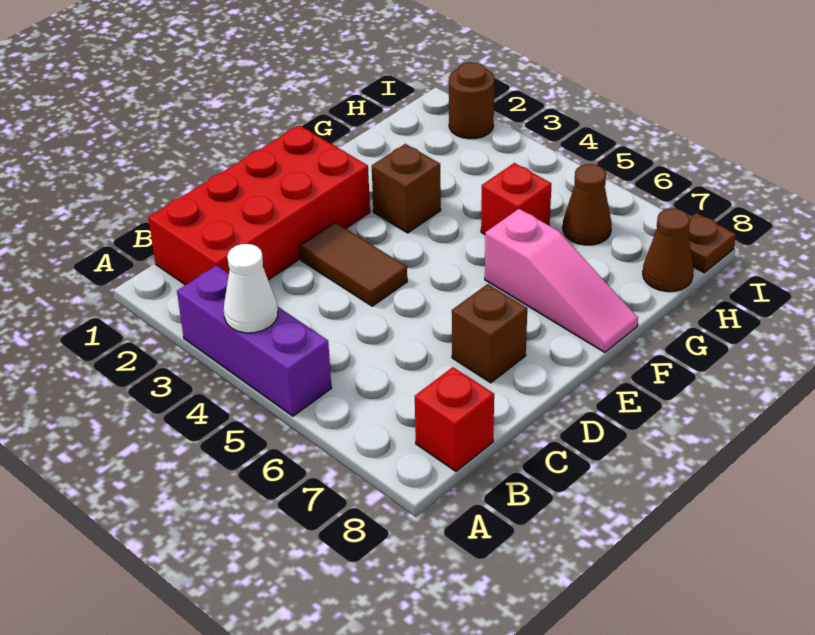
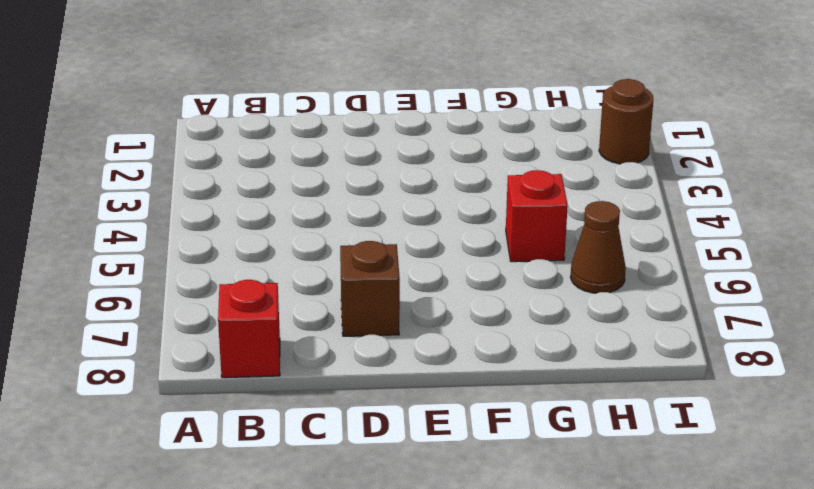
none -> purple brick A3:A5 level 1
none -> red brick B1:E2 level 1
none -> brown tile D3:D4 level 1

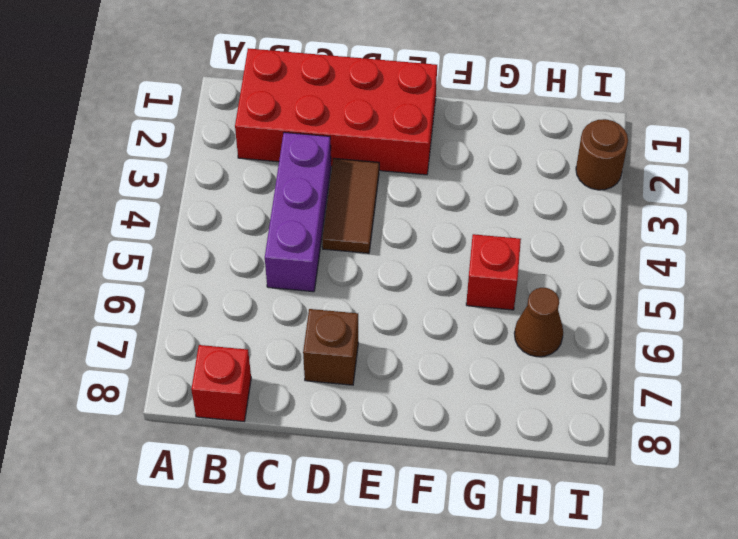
purple brick C3:C5 level 1 -> purple brick A3:A5 level 1
none -> brown brick F3 level 1
none -> pink slope F6:F8 level 1 top 6
none -> brown cone H8 level 1

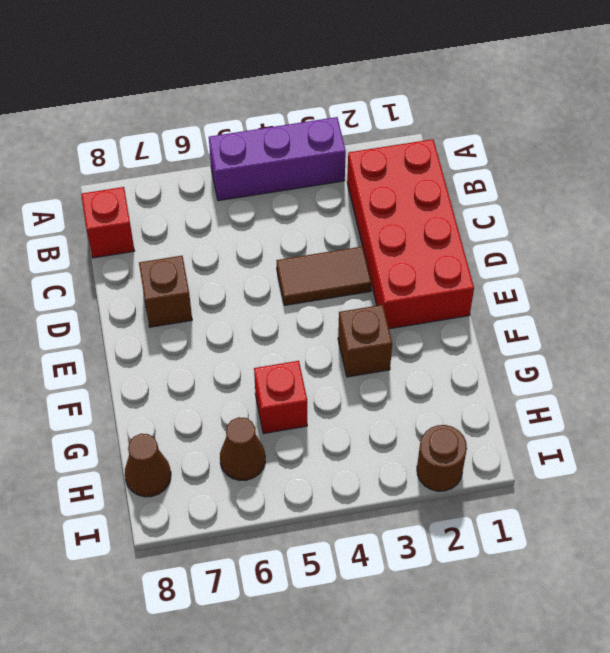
none -> pink slope F6:F8 level 1 top 6
none -> brown plate I8 level 1
none -> white cone A4 level 2

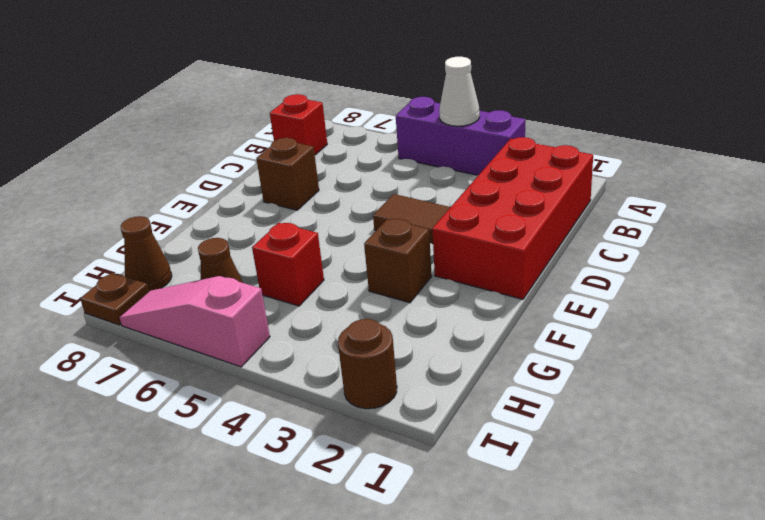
pink slope I5:I7 level 1 top 5 -> pink slope F6:F8 level 1 top 6

